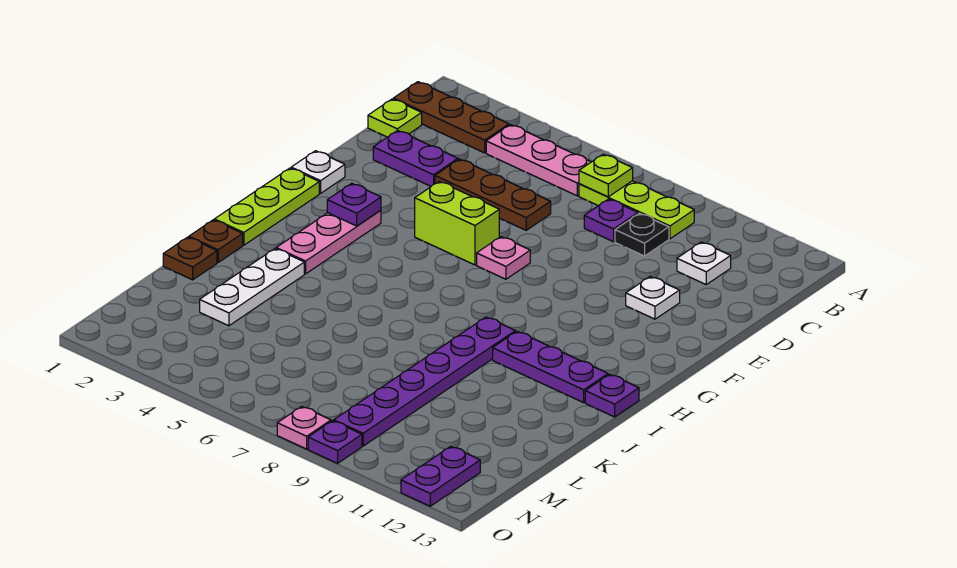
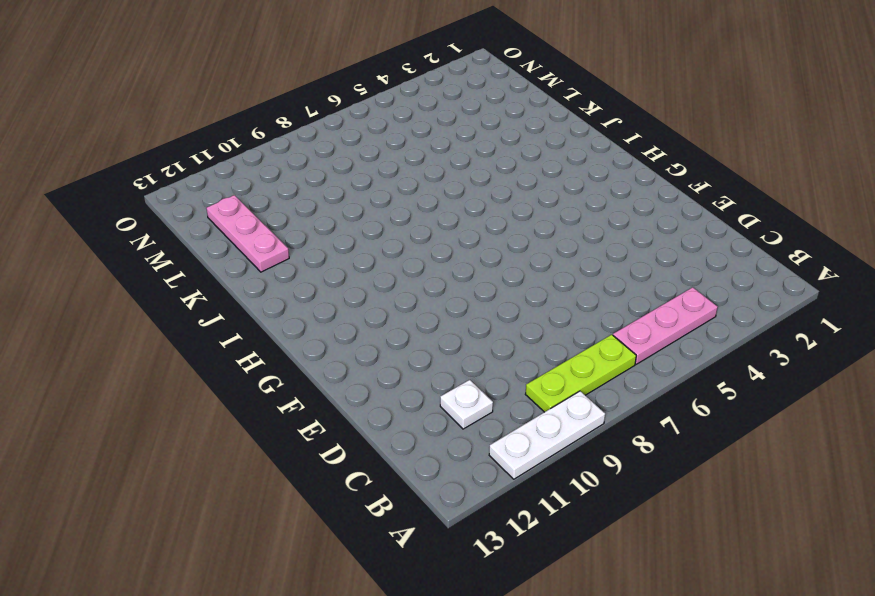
white plate A9:A11 level 1 -> white plate J3:L3 level 1
pink plate K12:M12 level 1 -> pink plate G3:I3 level 1
none -> brown plate B1:B3 level 1
none -> lime plate C1 level 1
none -> purple plate C8 level 1

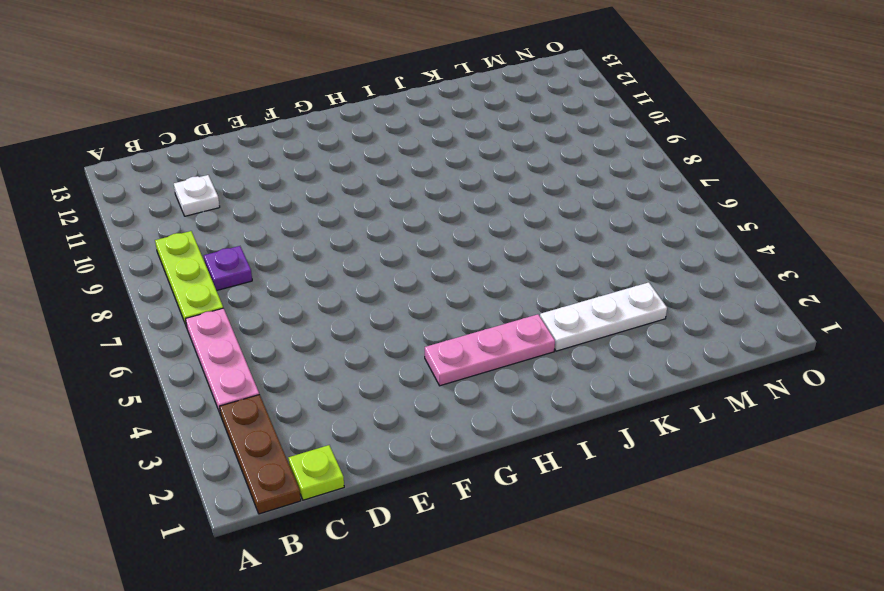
none -> black plate C9 level 1
none -> purple plate D2:D3 level 1
none -> brown plate D4:D6 level 1

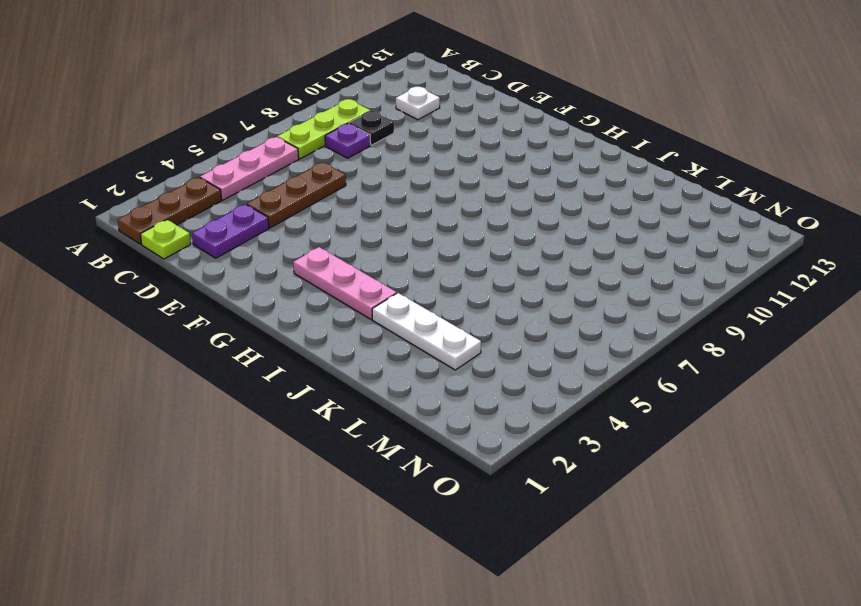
none -> white plate E11 level 1
none -> white plate F1 level 1
none -> lime brick F5:F6 level 1

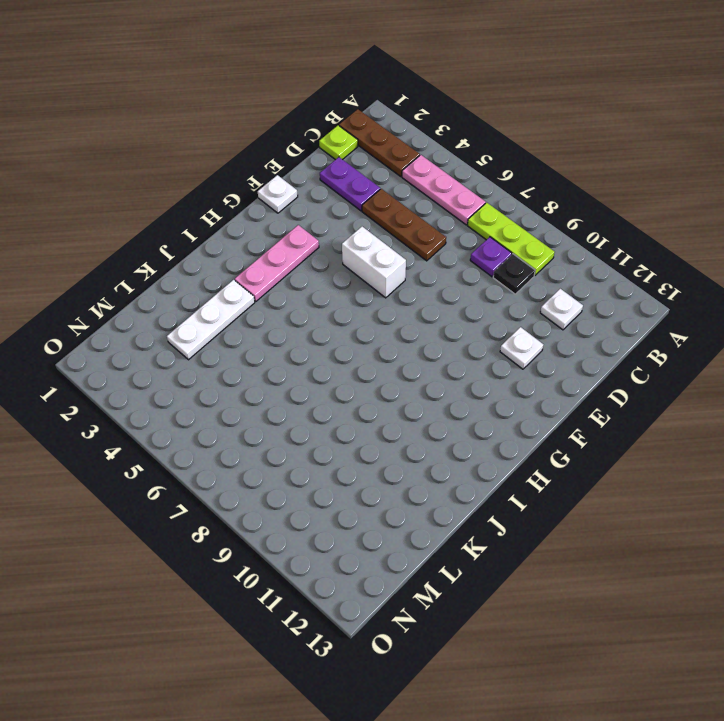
white brick F5:F6 level 1 -> lime brick F5:F6 level 1
none -> pink plate F7 level 1
none -> lime plate G1:I1 level 1
none -> purple plate I9:N9 level 1

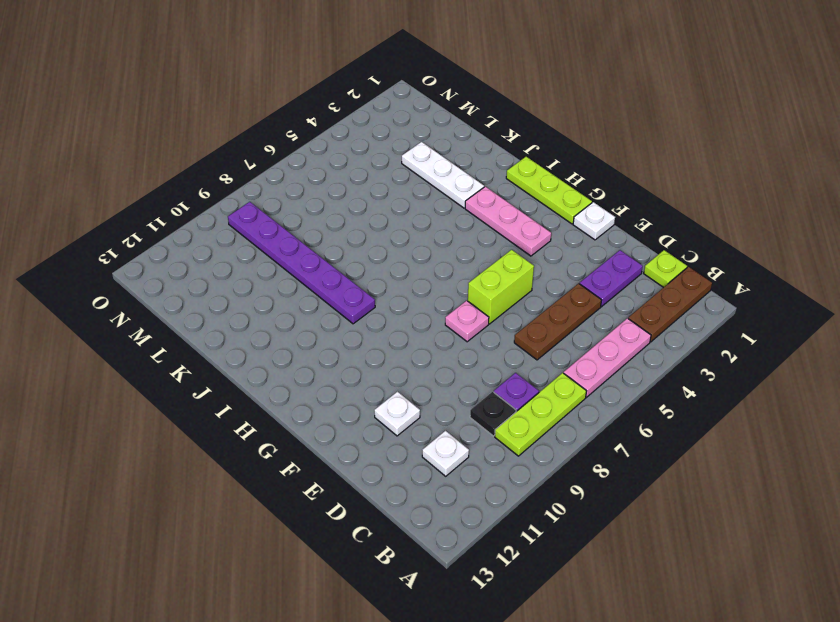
none -> purple plate I10:I12 level 1
none -> purple plate I13 level 1
none -> brown plate J1 level 1

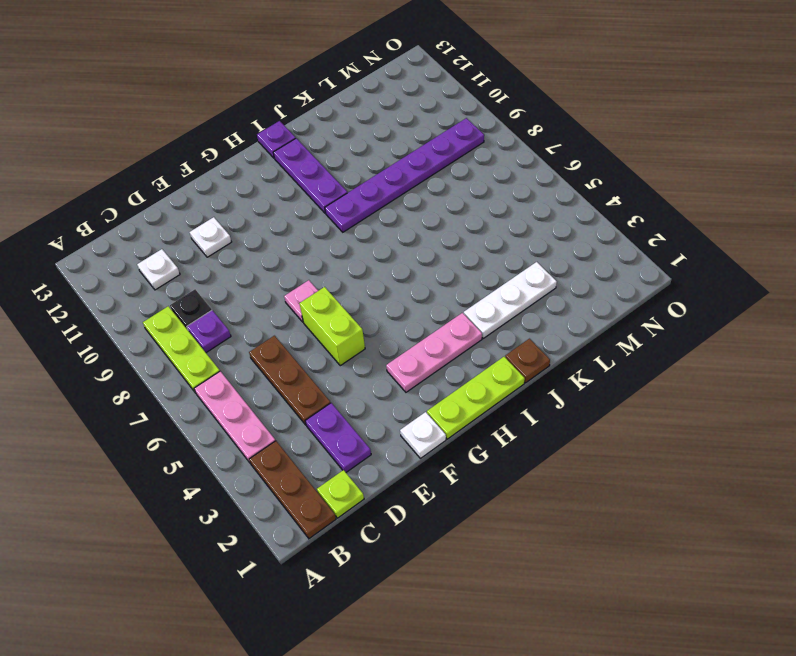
none -> brown plate K1 level 1
none -> purple plate N12:O12 level 1
none -> pink plate O8 level 1

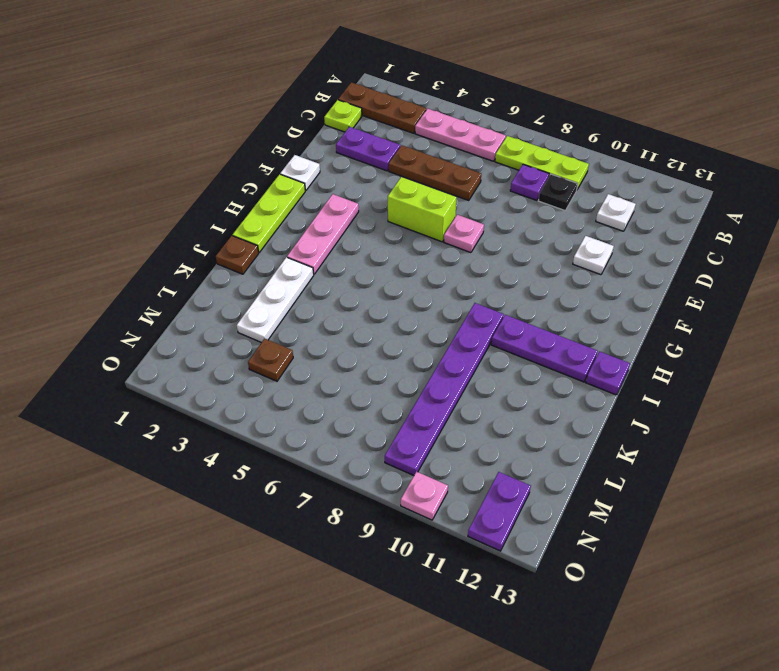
brown plate M4 level 1 -> brown plate K1 level 1
pink plate O10 level 1 -> pink plate O8 level 1
none -> purple plate O9 level 1
none -> lime plate B7 level 2
none -> purple plate G3 level 2

